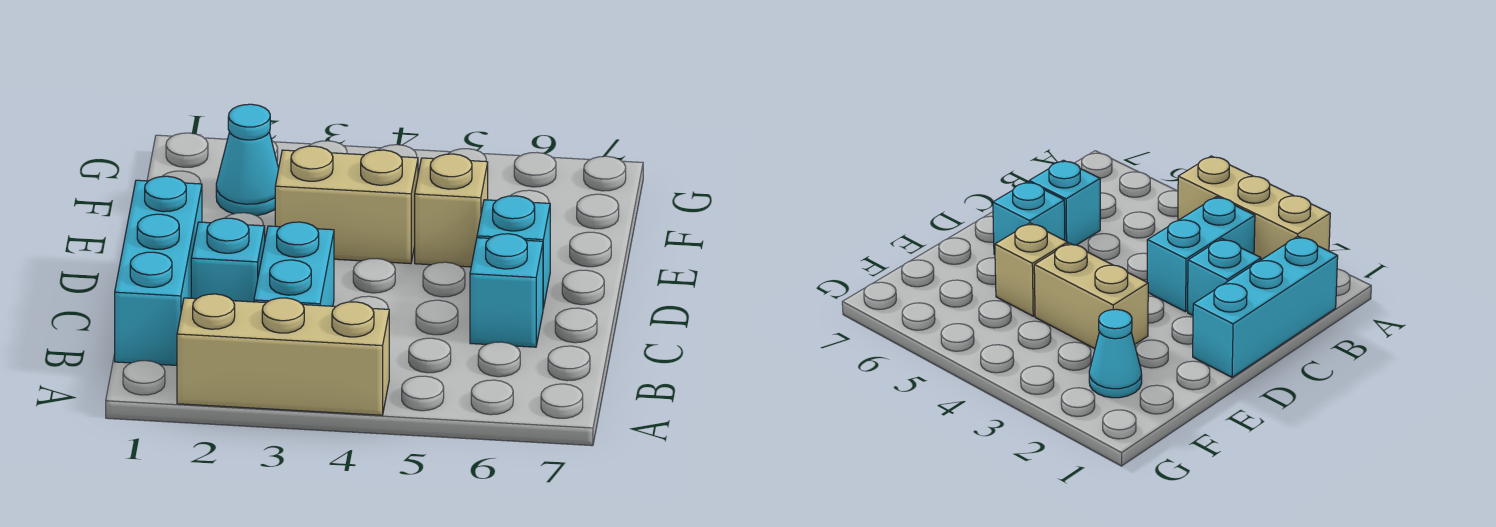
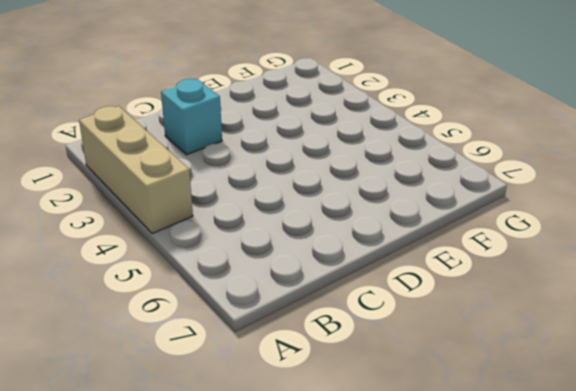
none -> cyan brick B1:D1 level 1
none -> cyan brick B3:C3 level 1

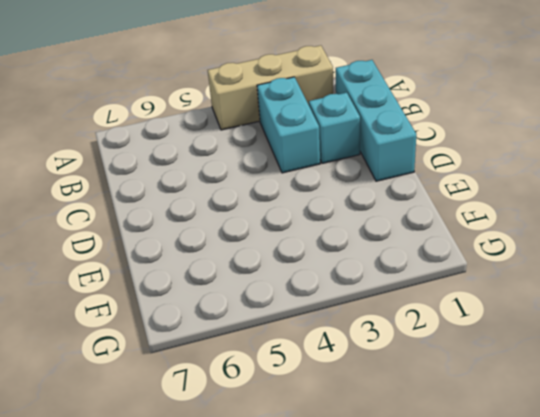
none -> cyan brick C6 level 1
none -> cyan brick D6 level 1

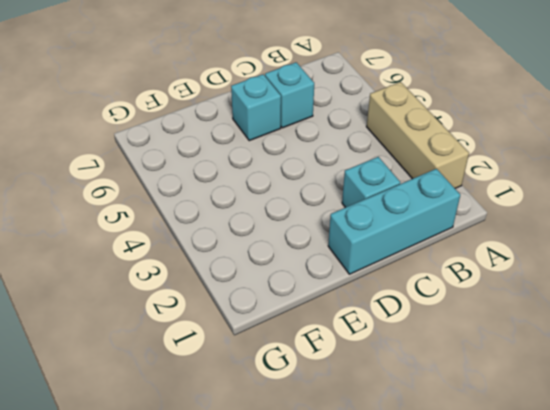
none -> cyan brick B3:C3 level 1
none -> tan brick E3:E4 level 1

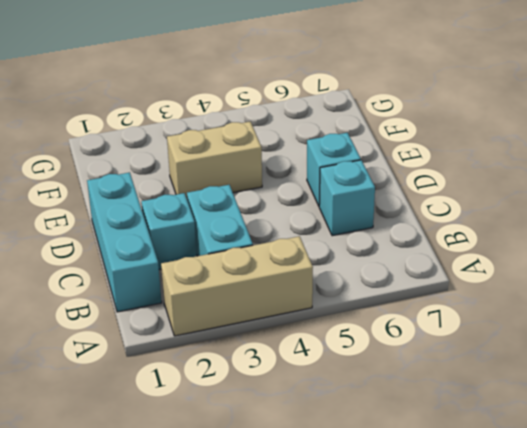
none -> tan brick E5 level 1
none -> cyan cone F2 level 1

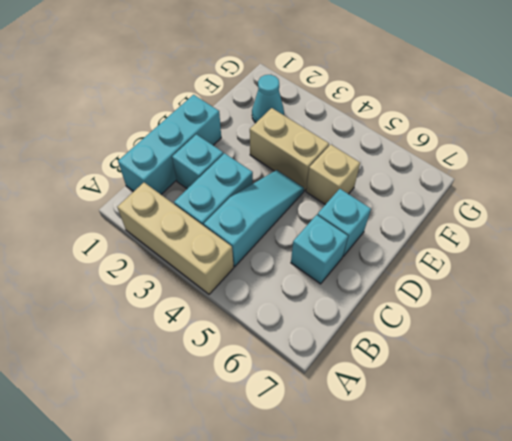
cyan slope B4:D4 level 1 top B -> none

